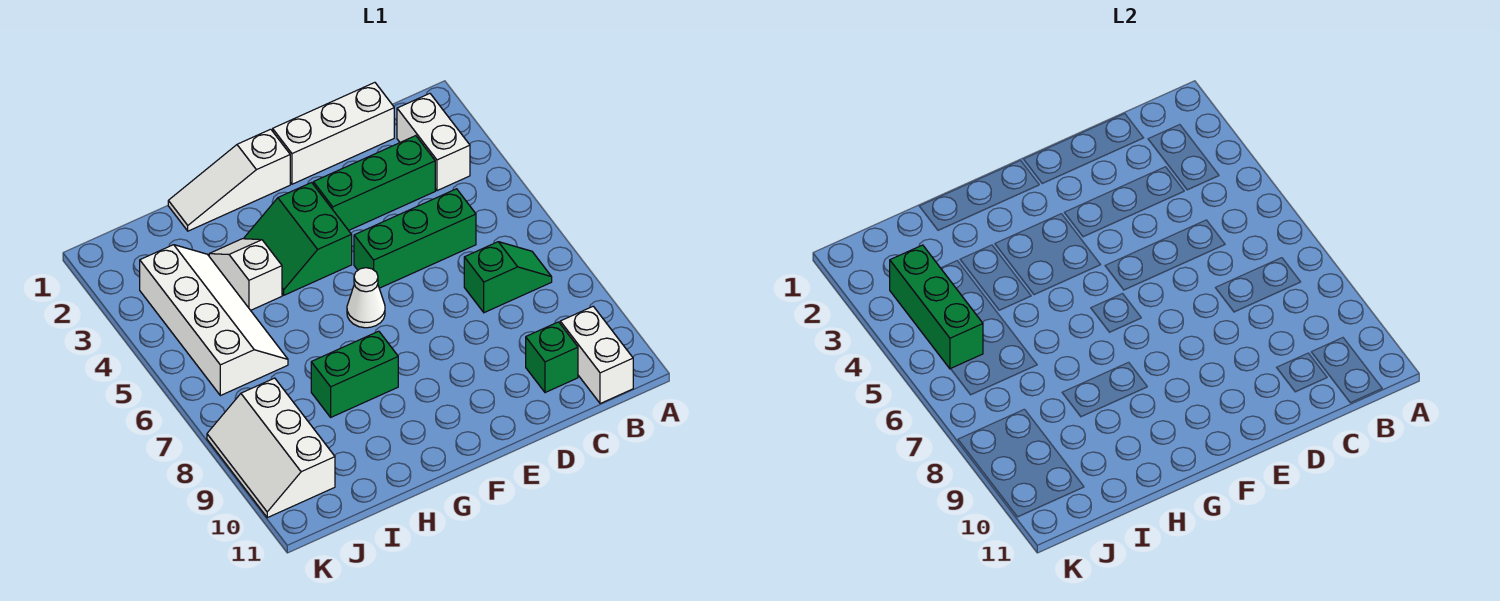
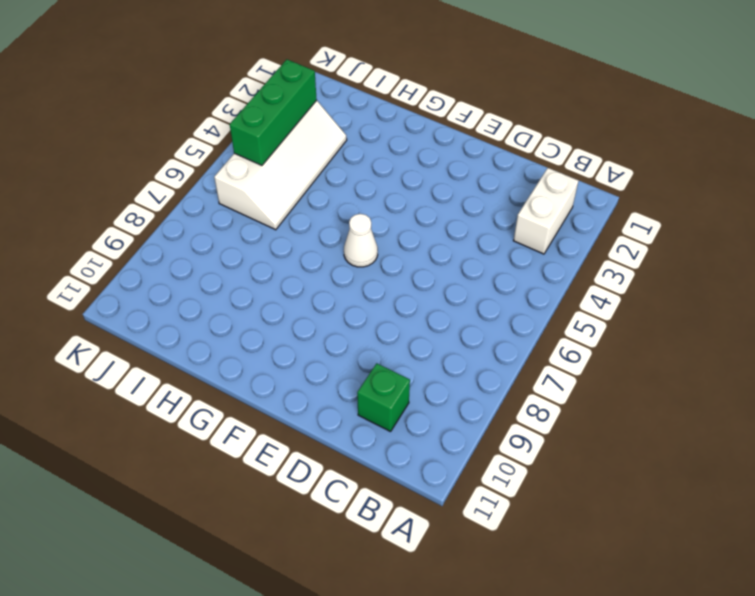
none -> green slope B7:C7 level 1 top C
none -> white brick B10:B11 level 1
none -> white brick C1:E1 level 1

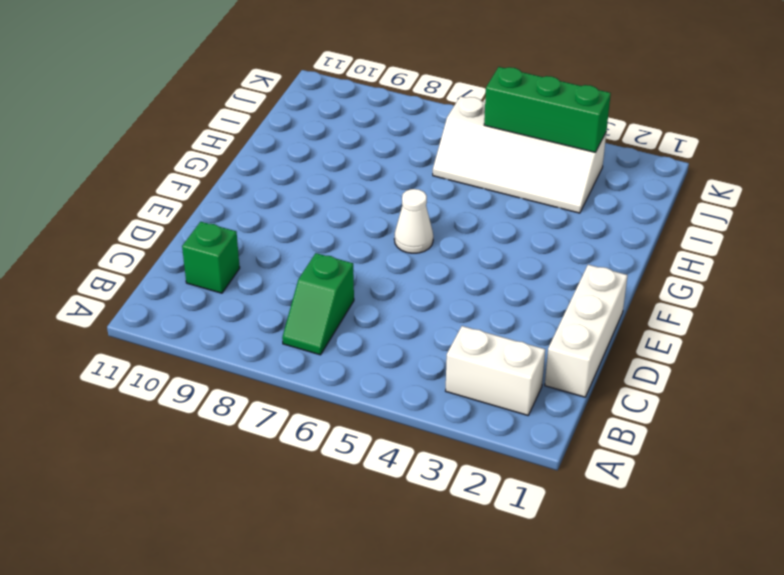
none -> white brick B10:B11 level 1
none -> green brick C3:E3 level 1
none -> green brick C5:E5 level 1

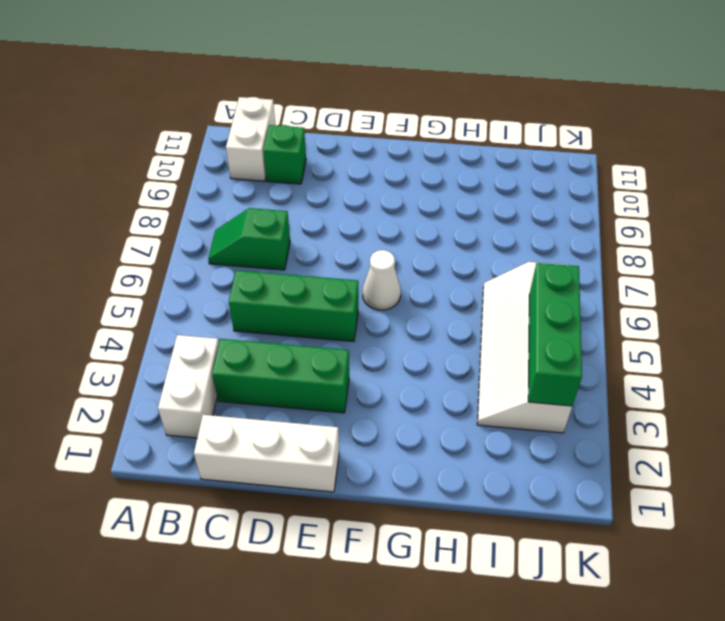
none -> white slope F1:H1 level 1 top F
none -> green slope F3:G4 level 1 top F
none -> green brick G8:H8 level 1

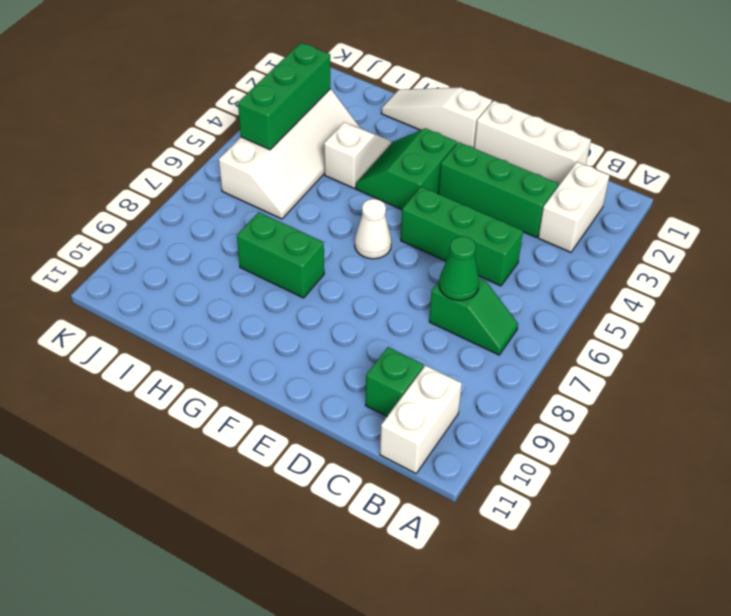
green cone C7 level 2 -> none
none -> white slope J8:K10 level 1 top J

